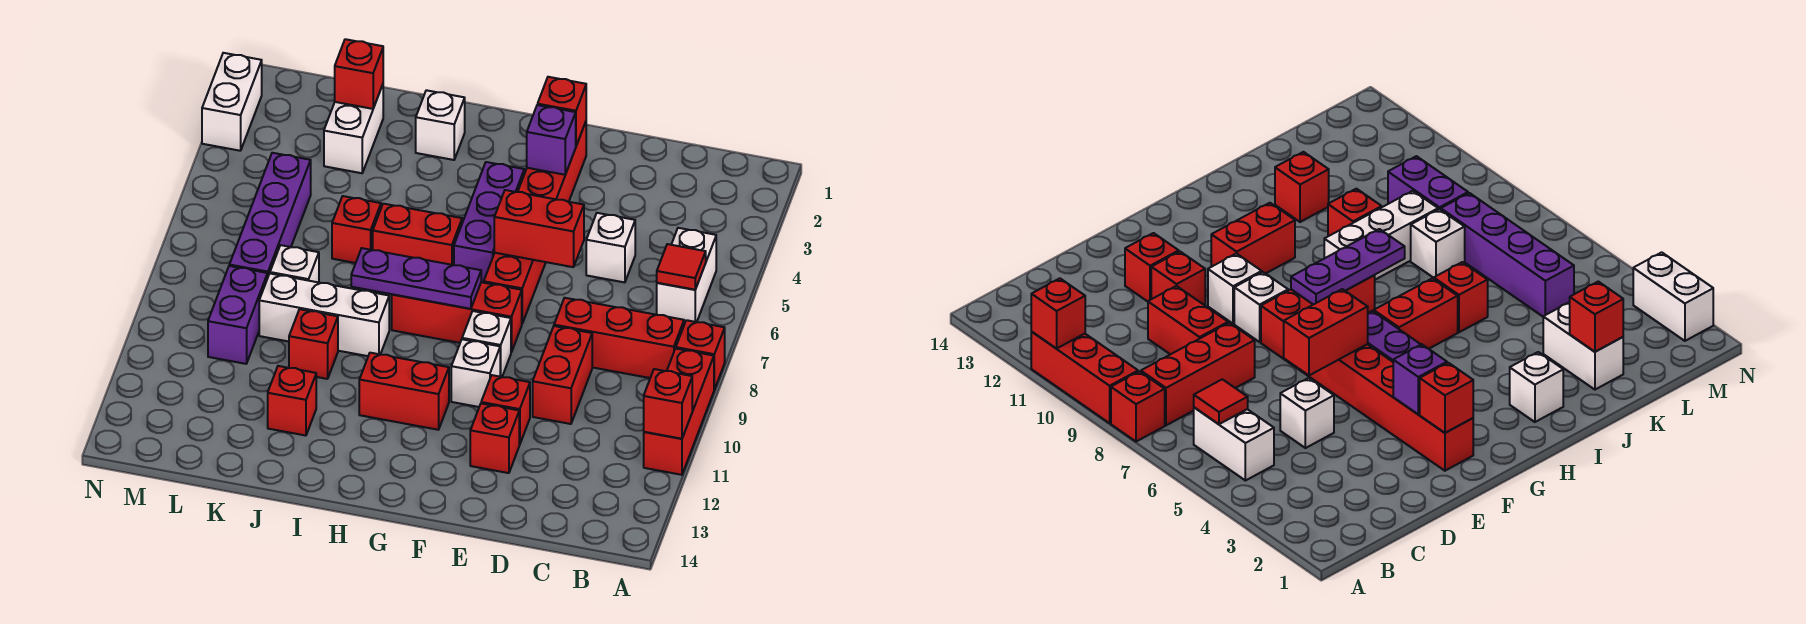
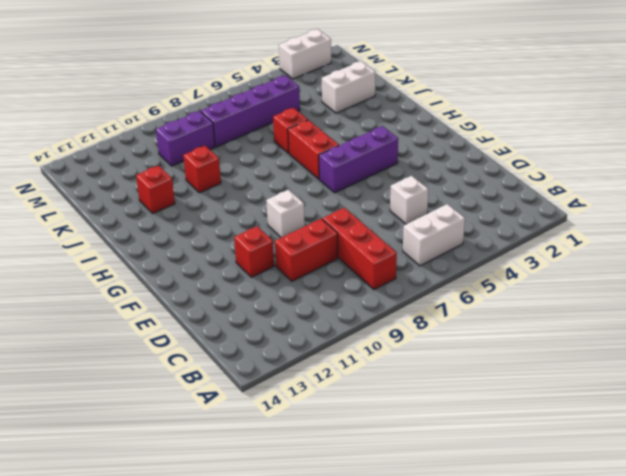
none -> red brick A8 level 1
none -> red brick A9:A11 level 1
none -> red brick E12 level 1
none -> red brick F2:F7 level 1

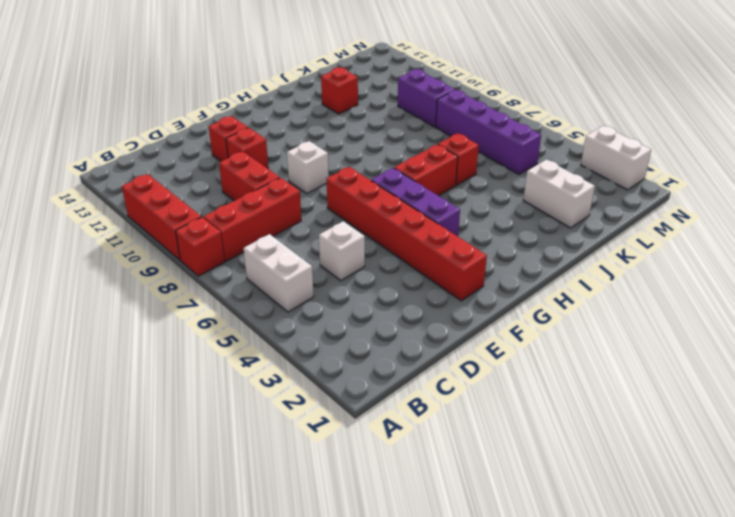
none -> red brick F8:H8 level 1
none -> white brick F10 level 1
none -> red brick G11:H11 level 1
none -> white brick I2 level 1

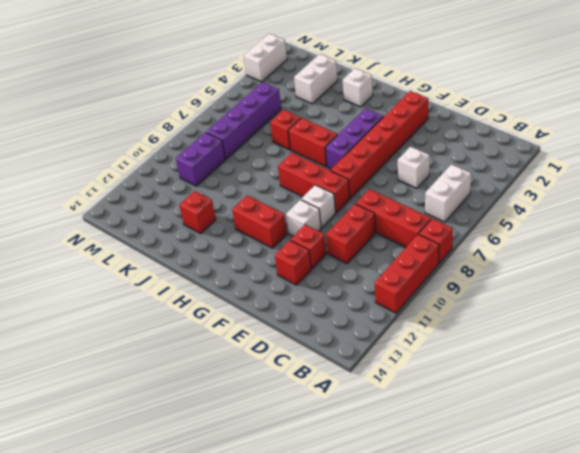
none -> white brick I9:K9 level 1
none -> red brick J10 level 1
none -> white brick K8 level 1
none -> red brick A11 level 2

